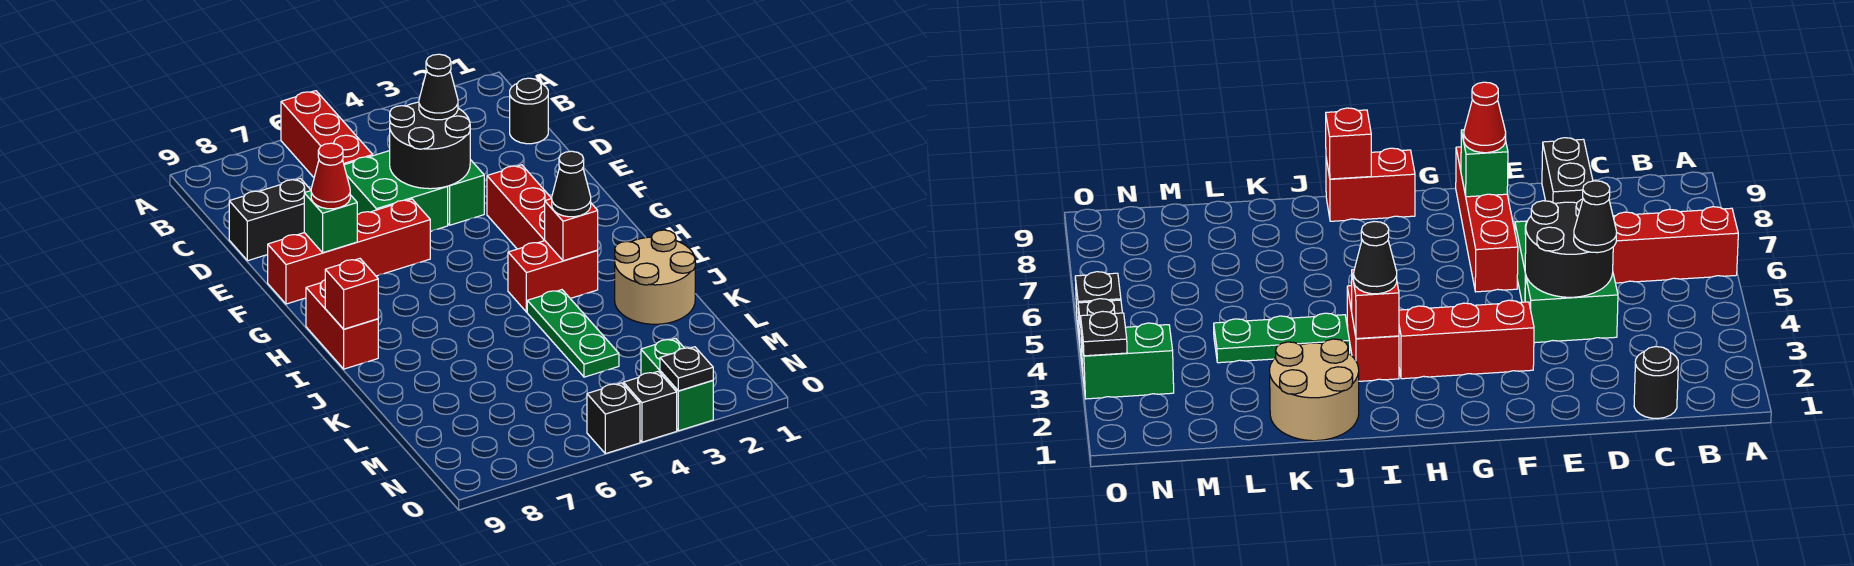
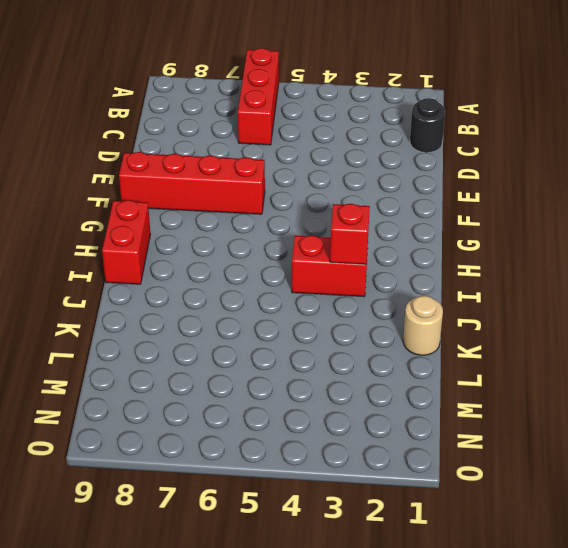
tan round brick K1 level 1 -> tan round brick J1:K2 level 1
none -> green brick D4:E4 level 1
none -> green brick D5:E6 level 1
none -> black brick D8:D9 level 1

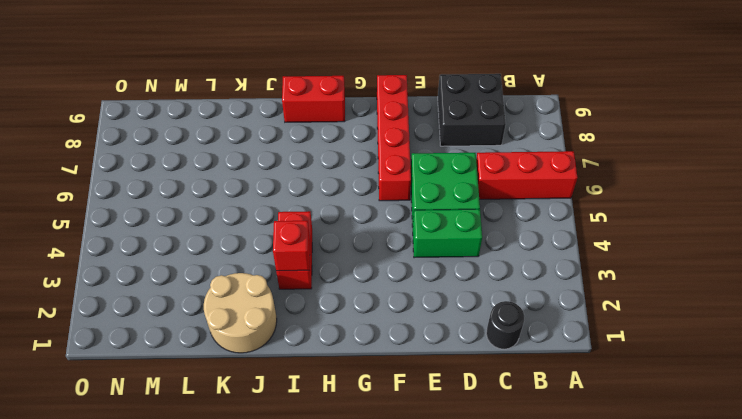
black brick C8:D9 level 1 -> black brick D8:D9 level 1
none -> red brick F3:H3 level 1
none -> green plate J4:L4 level 1
none -> green brick N3:O3 level 1

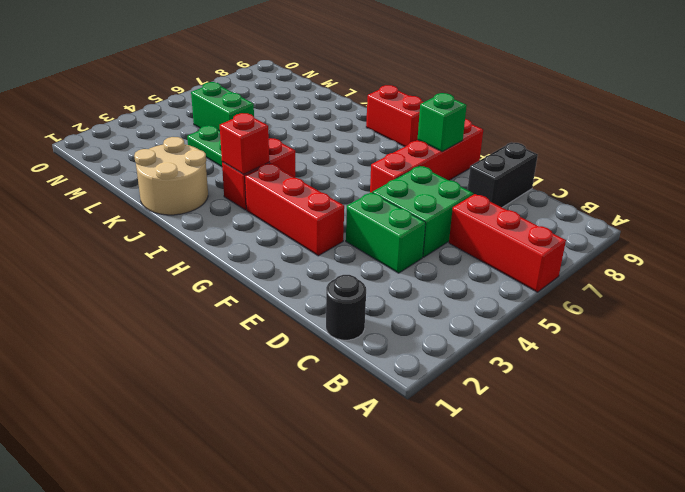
green brick L5:M5 level 1 -> green brick N3:O3 level 1
none -> black brick O4 level 1
none -> black brick O5 level 1
none -> black round brick D4:E5 level 2

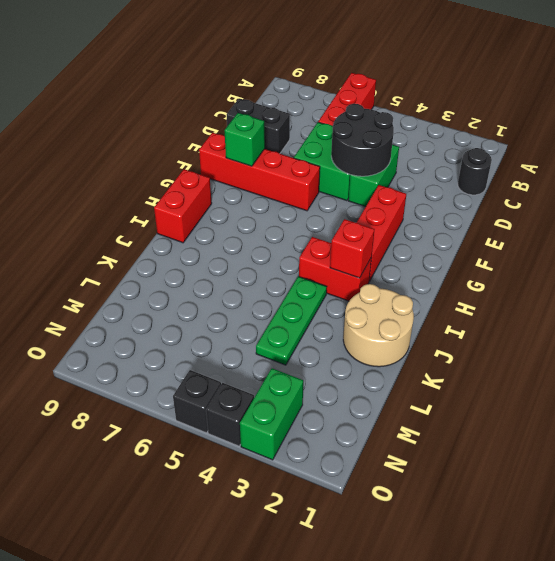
none -> red brick I9 level 2
none -> black plate O3 level 2
none -> black cone D4 level 3

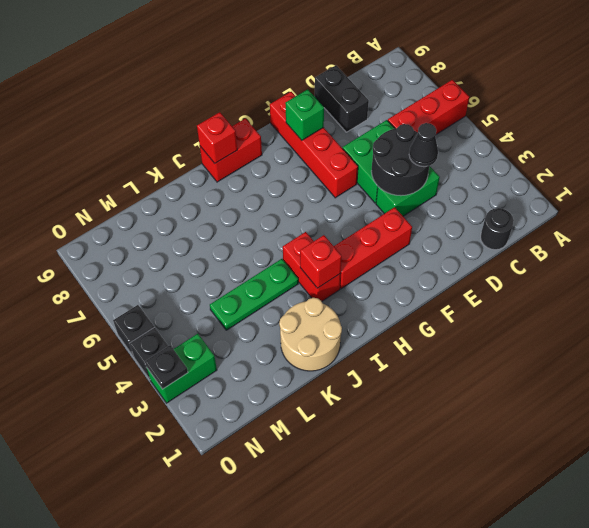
none -> red cone F8 level 3
none -> black cone I3 level 3

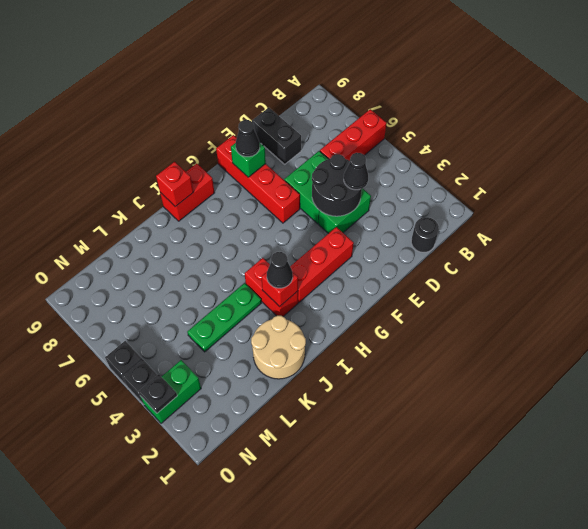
black cone F8 level 3 -> red cone F8 level 3

